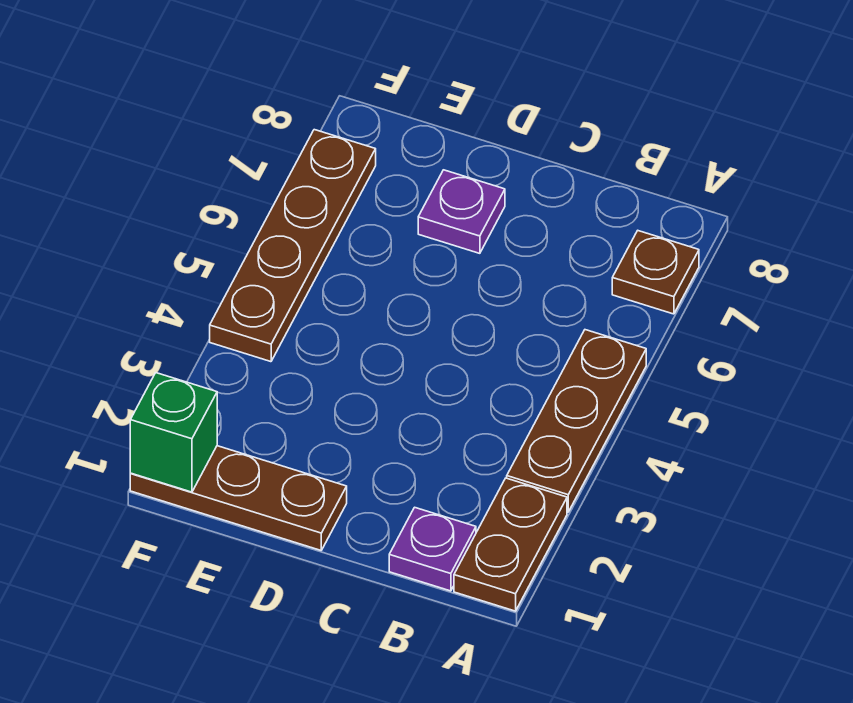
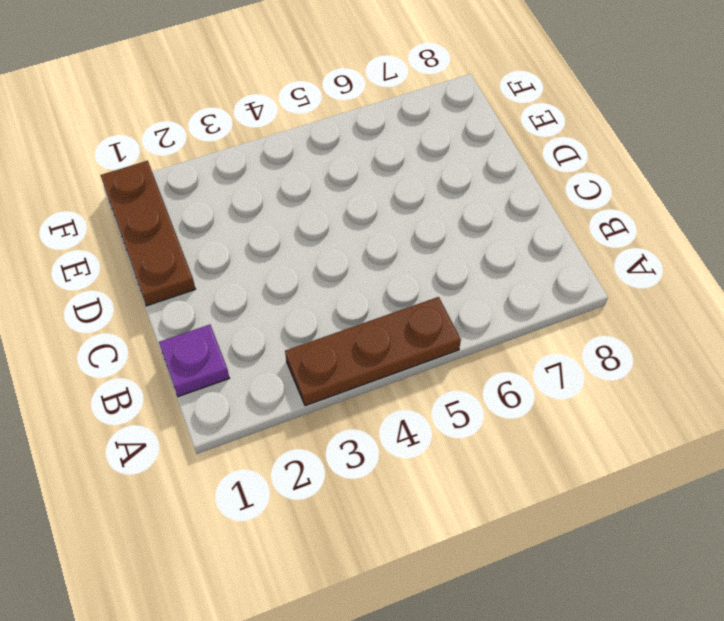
none -> brown plate A1:A2 level 1
none -> brown plate A7 level 1

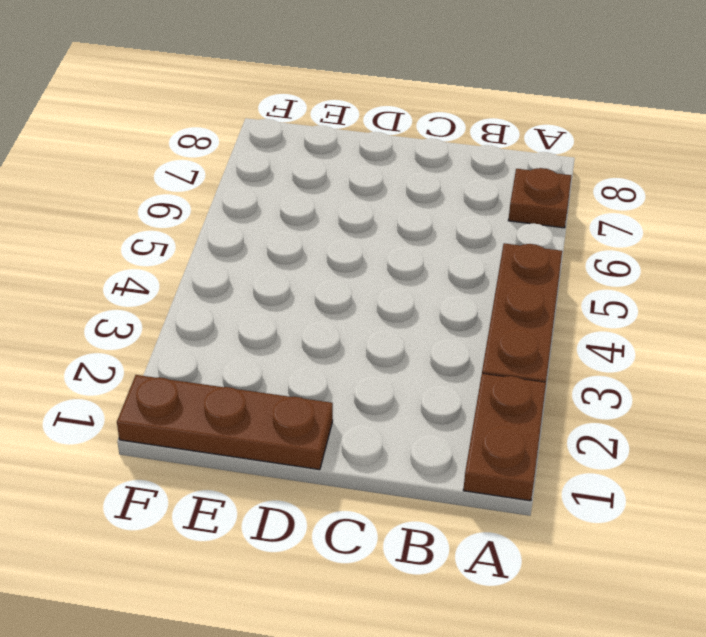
none -> purple plate B1 level 1
none -> purple plate D7 level 1

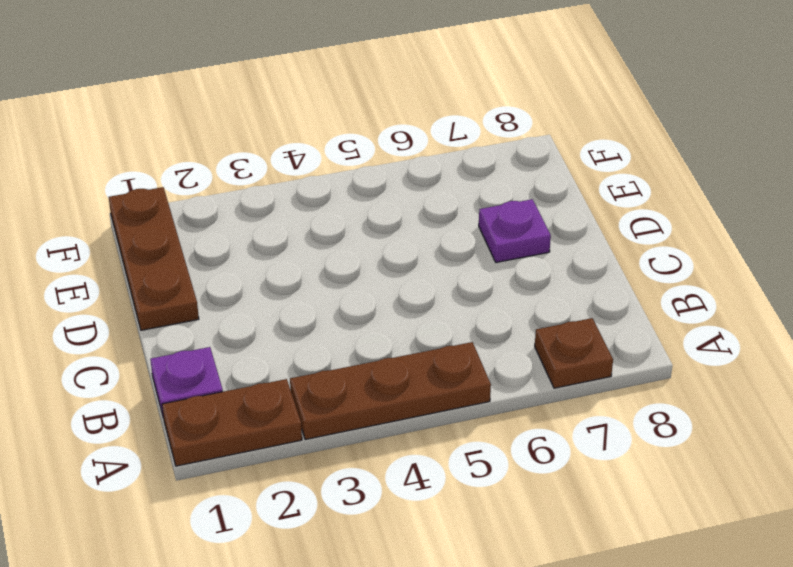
none -> brown plate F4:F7 level 1
none -> green brick F1 level 2

